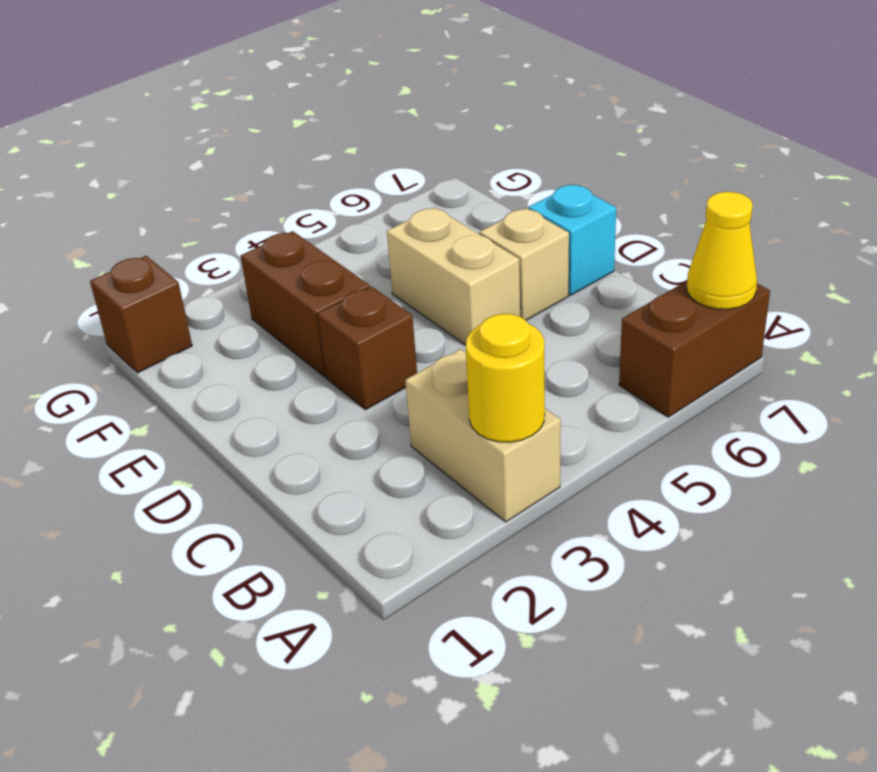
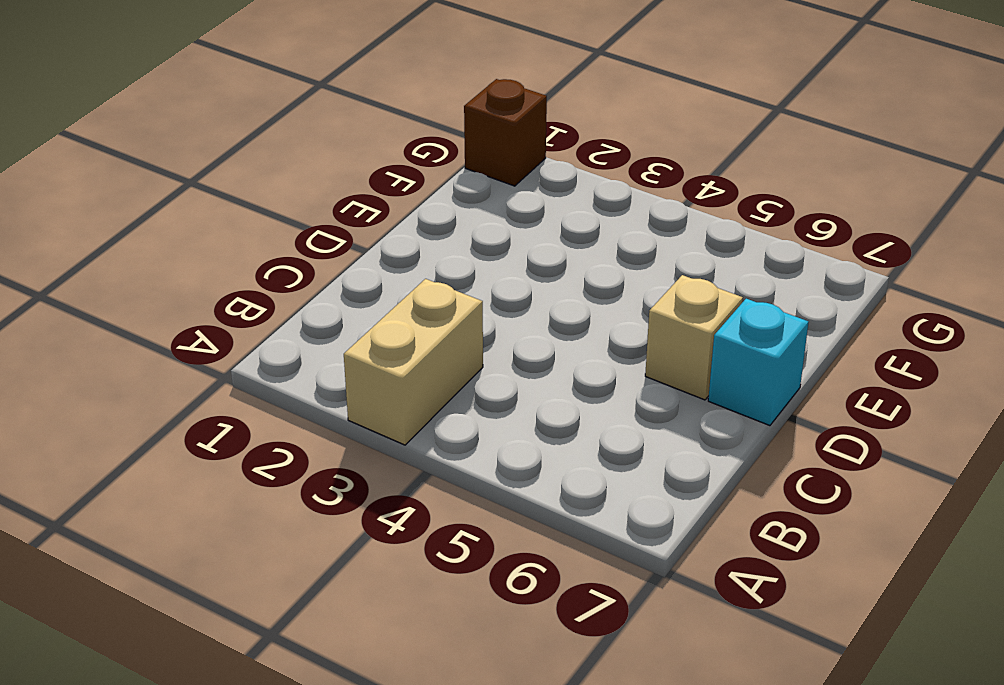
none -> brown brick A6:A7 level 1
none -> brown brick D3 level 1

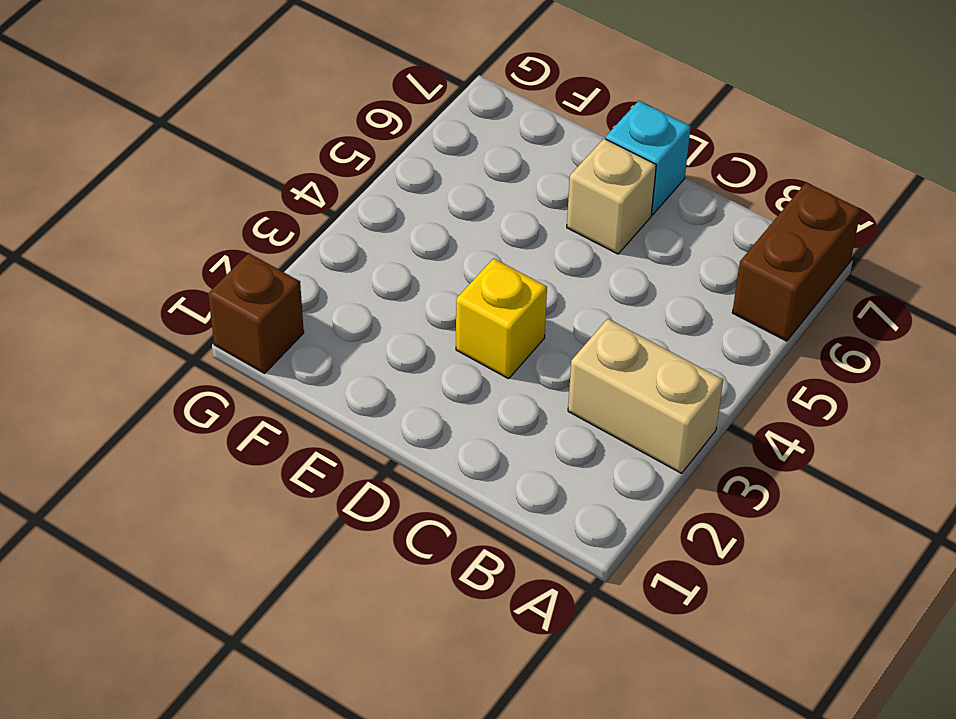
yellow brick D3 level 1 -> brown brick D3 level 1
none -> tan brick D5:E5 level 1
none -> brown brick E3:F3 level 1

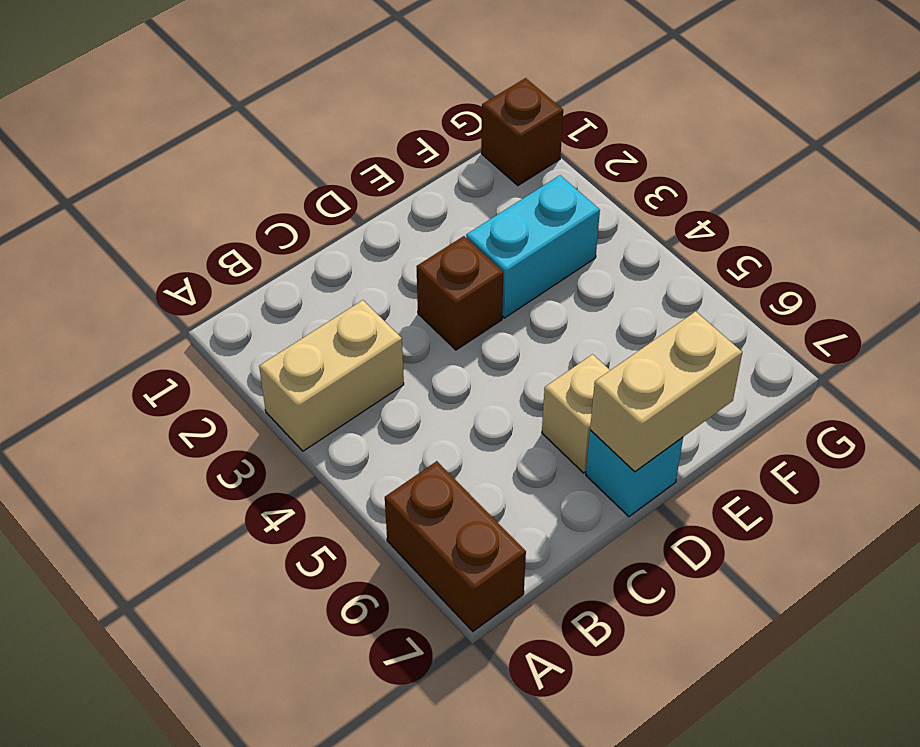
tan brick D7:E7 level 2 -> tan brick D5:E5 level 1
cyan brick E3:F3 level 1 -> brown brick E3:F3 level 1
none -> yellow round brick A3 level 2
none -> yellow cone A7 level 2

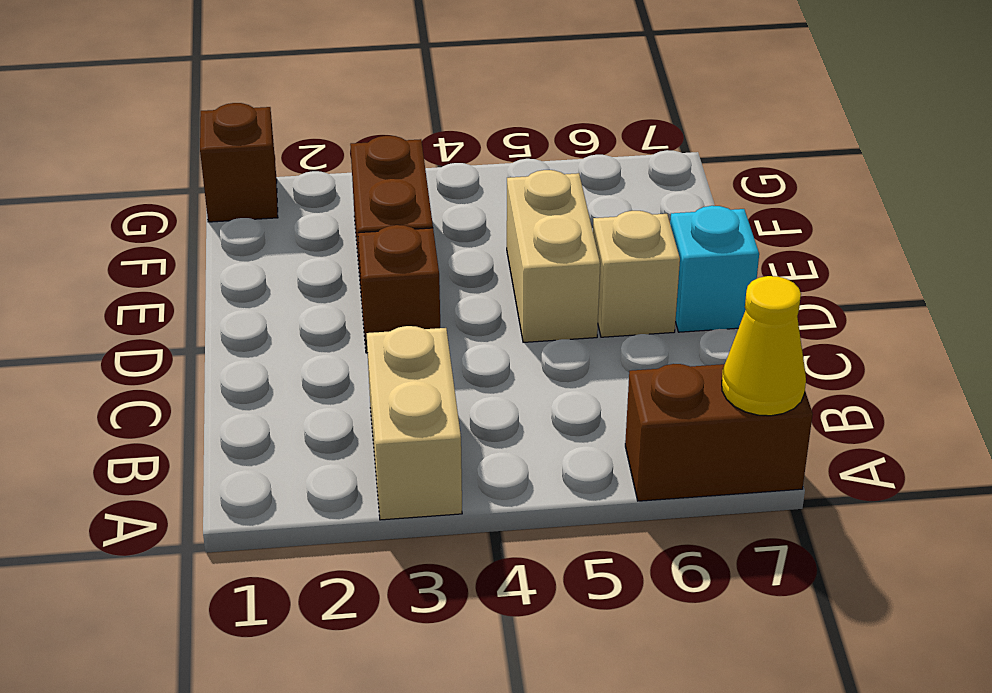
none -> yellow round brick A3 level 2

